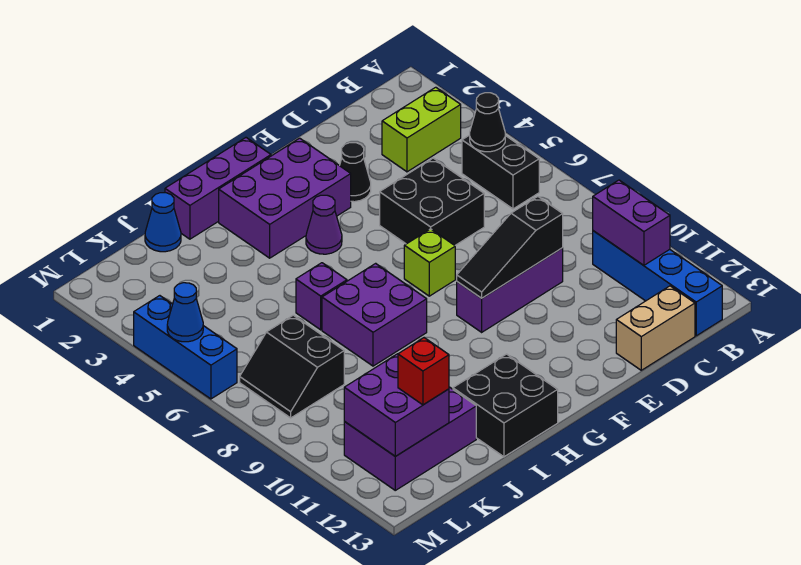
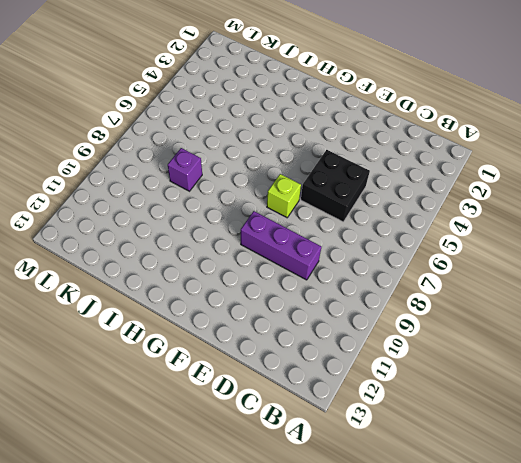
purple brick J8 level 1 -> purple brick I6 level 1
none -> lime brick B3:C3 level 1
none -> black brick B5:B6 level 1
none -> blue brick B10:B13 level 1

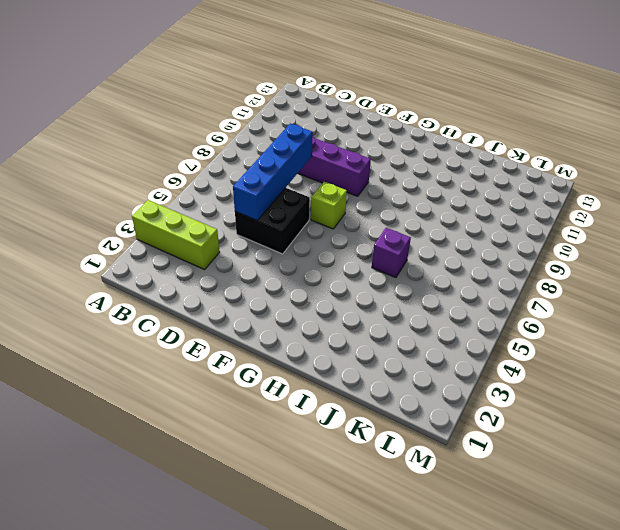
lime brick A3:C3 level 1 -> lime brick B3:C3 level 1
blue brick D5:D8 level 2 -> blue brick B10:B13 level 1
none -> black brick B5:B6 level 1
none -> tan brick C13:D13 level 1
none -> black cone E3 level 1

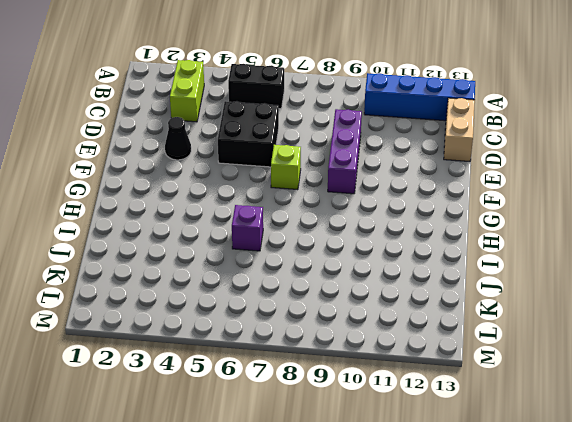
none -> purple brick F2:H3 level 1
none -> purple brick G1:I1 level 1
none -> purple cone G4 level 1

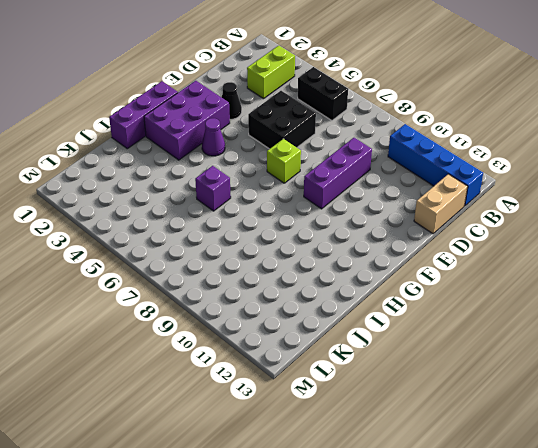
none -> purple brick H7:I8 level 1
none -> black brick H12:I13 level 1
none -> blue cone J1 level 1

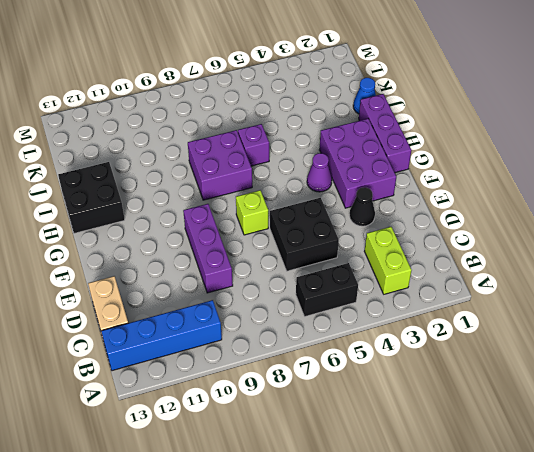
none -> purple brick J11:L12 level 1
none -> black slope K7:L8 level 1 top K
none -> blue brick M4:M6 level 1

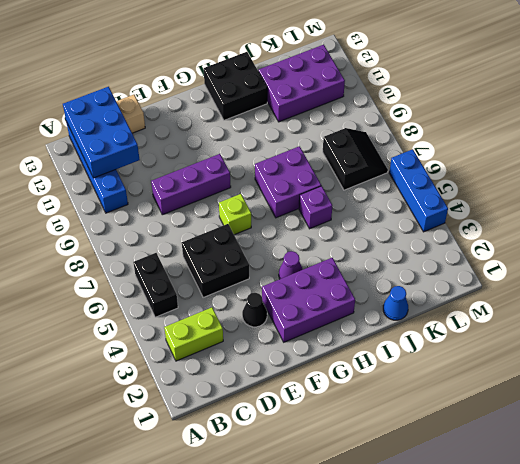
blue brick B11:C13 level 2 -> purple brick B10:B11 level 2
none -> purple brick G1:I1 level 1
none -> black cone B5 level 2
none -> black slope D9:F9 level 2 top D

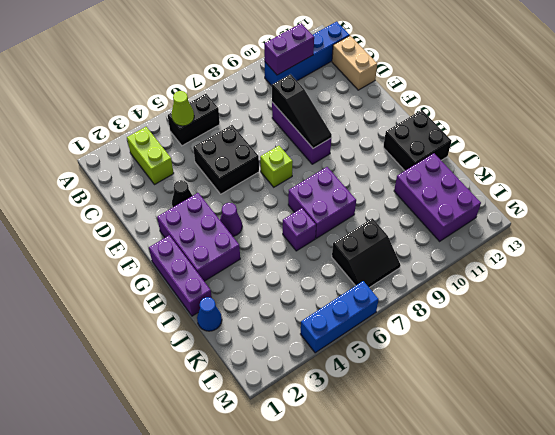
lime cone B5 level 2 -> black cone B5 level 2
none -> purple brick K11:L12 level 2
none -> blue cone M5 level 2
none -> red brick K12 level 3

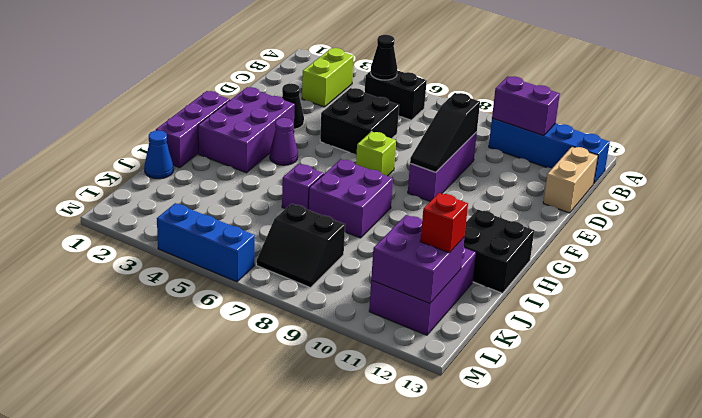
none -> blue cone M5 level 2

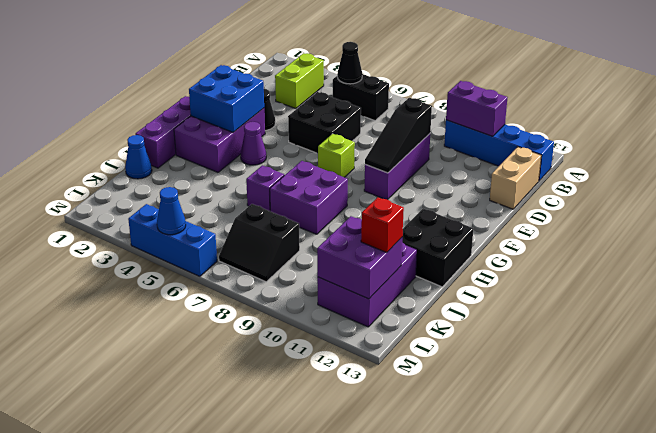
blue brick F2:G3 level 2 -> none

